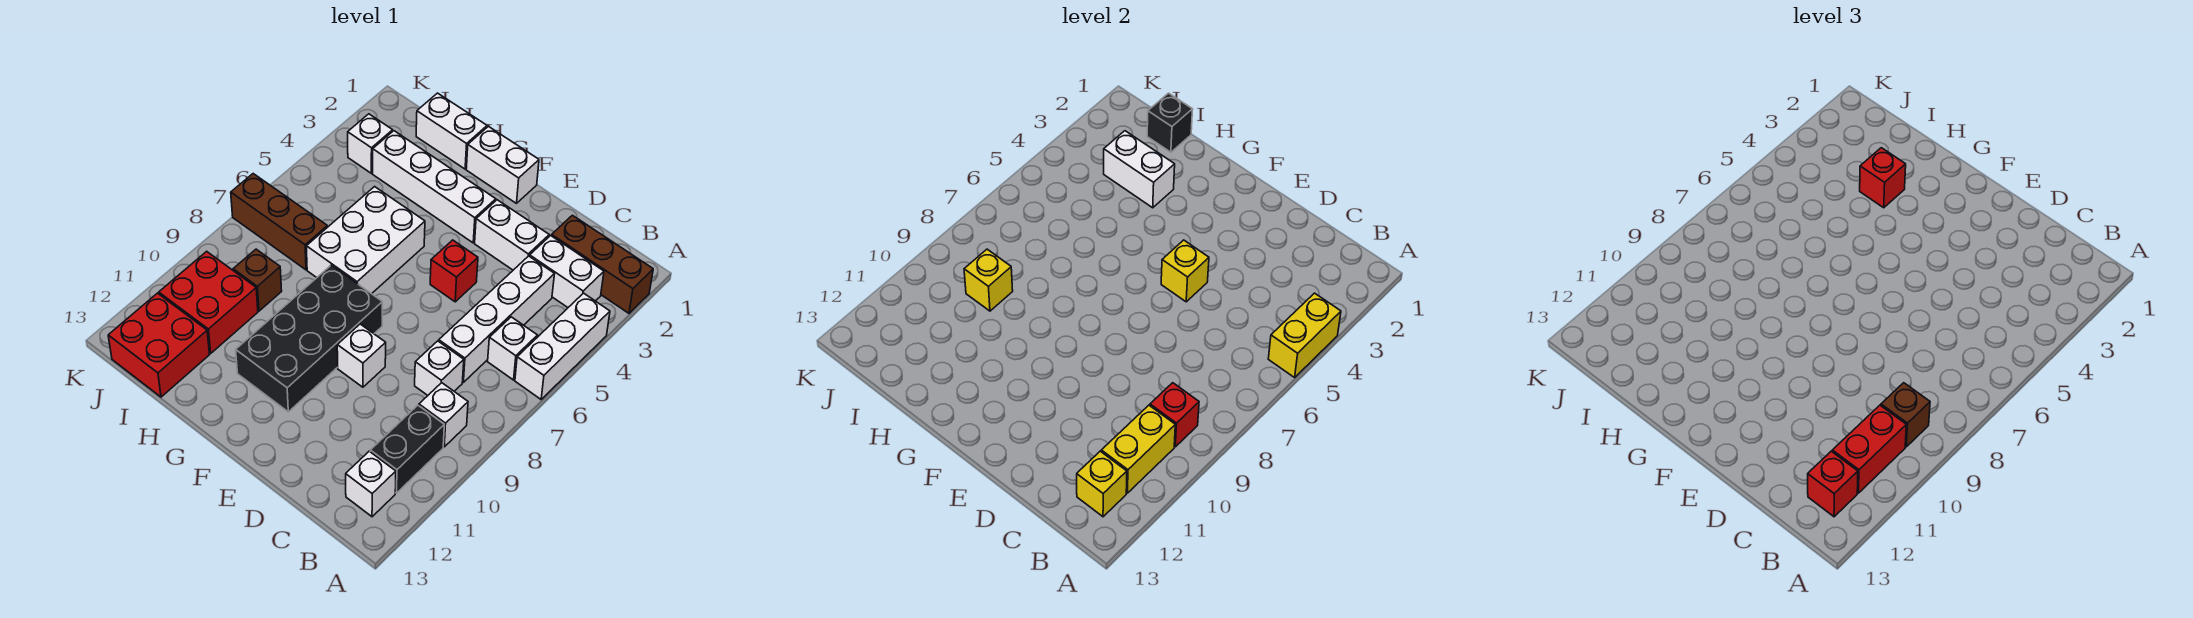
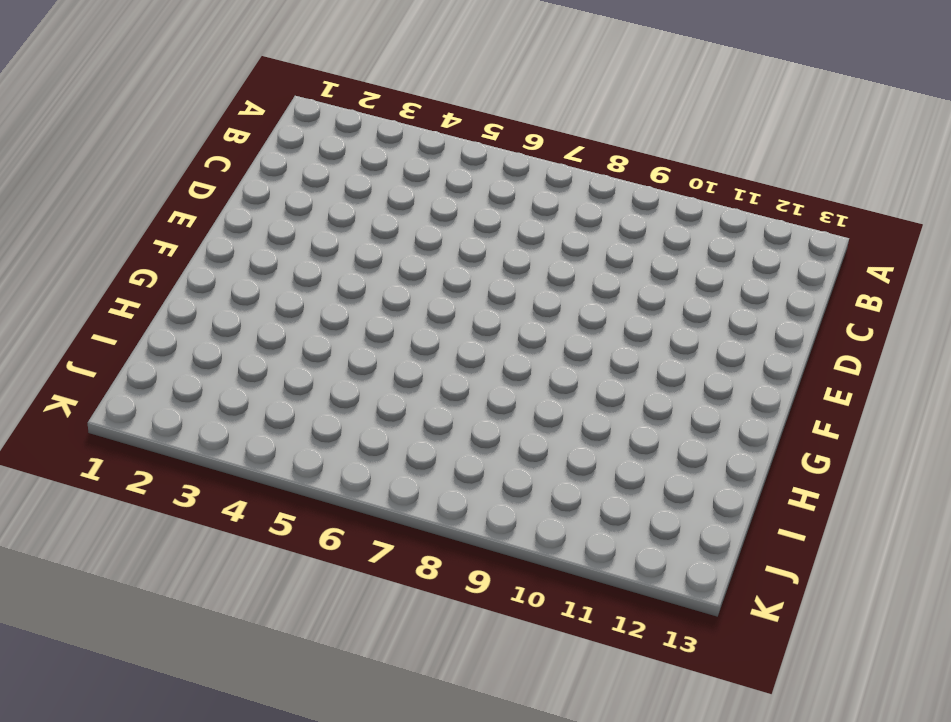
none -> brown brick A2:C2 level 1
none -> white brick A4:A6 level 1
none -> white brick B3:C3 level 1
none -> white brick B6 level 1

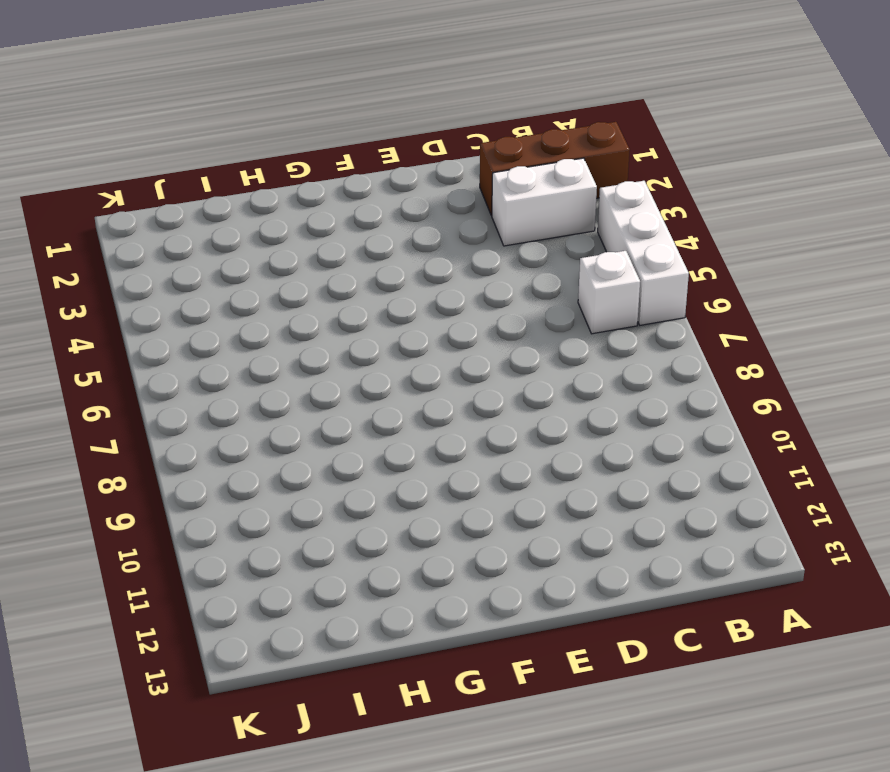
none -> white brick B9 level 1
none -> black brick B10:B11 level 1
none -> white brick B12 level 1
none -> white brick C4:C7 level 1

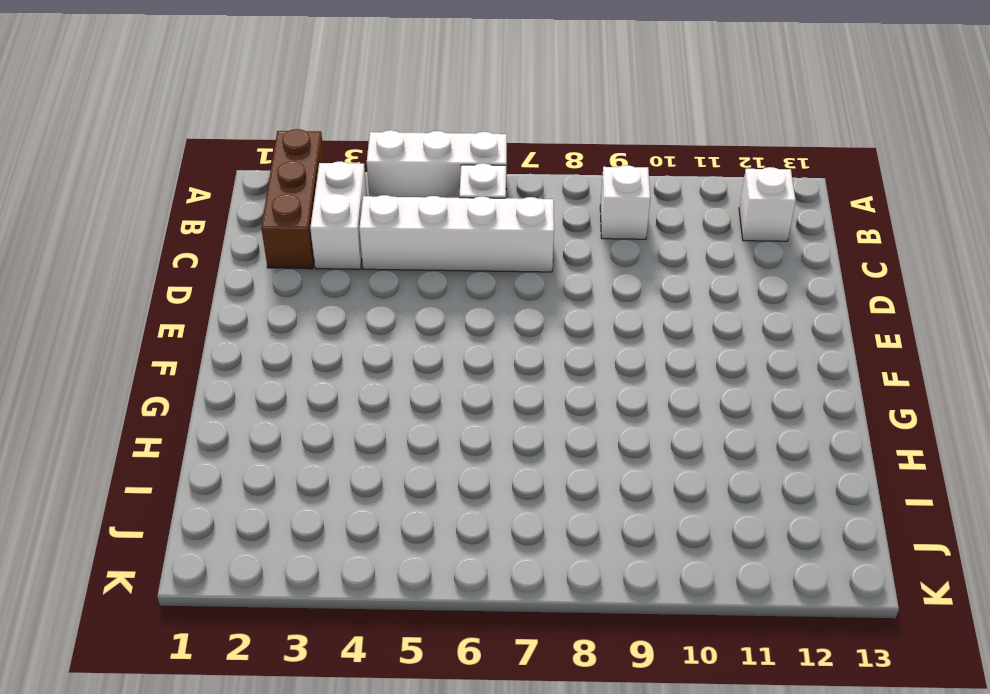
none -> black brick B10:B11 level 1
none -> white brick C8 level 1
none -> white brick D3:E3 level 1
none -> red brick E5 level 1

